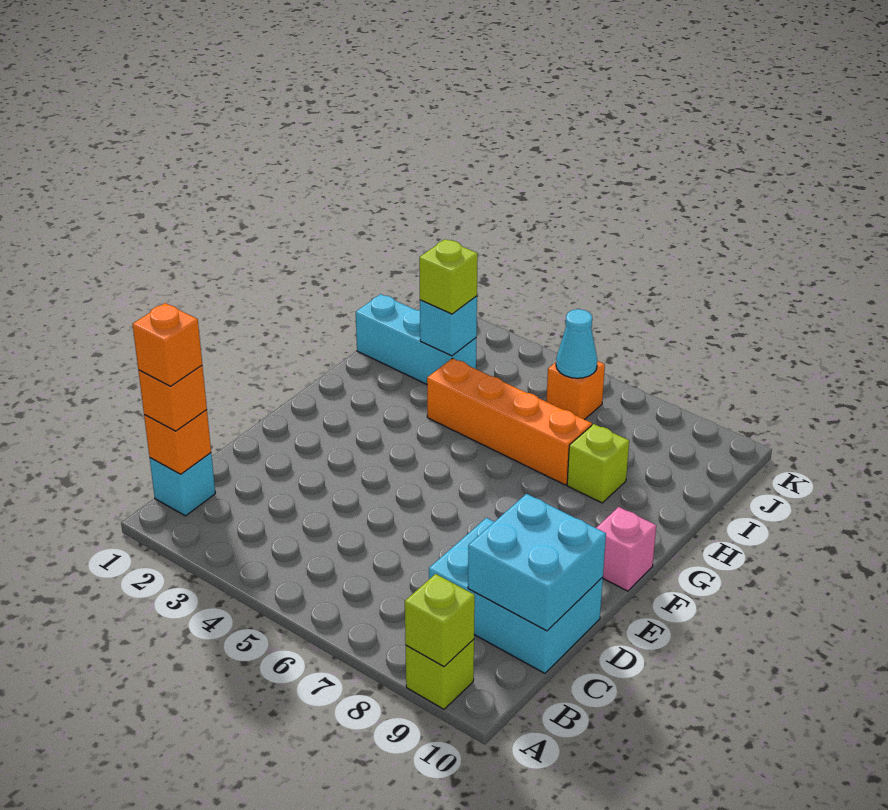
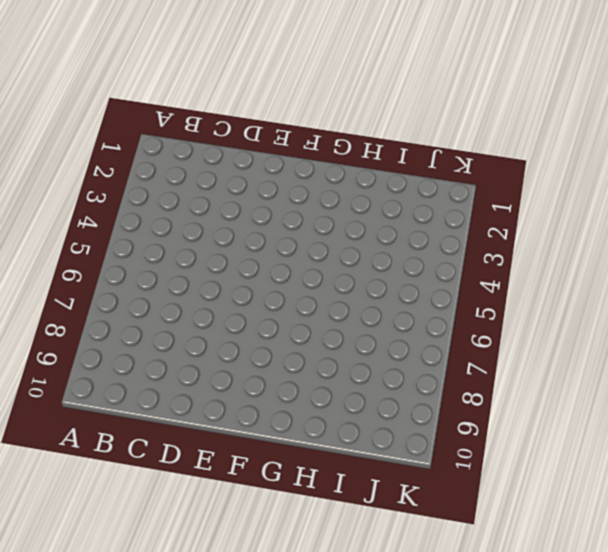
none -> lime brick A9 level 1
none -> cyan brick B1 level 1
none -> cyan brick C8:D10 level 1

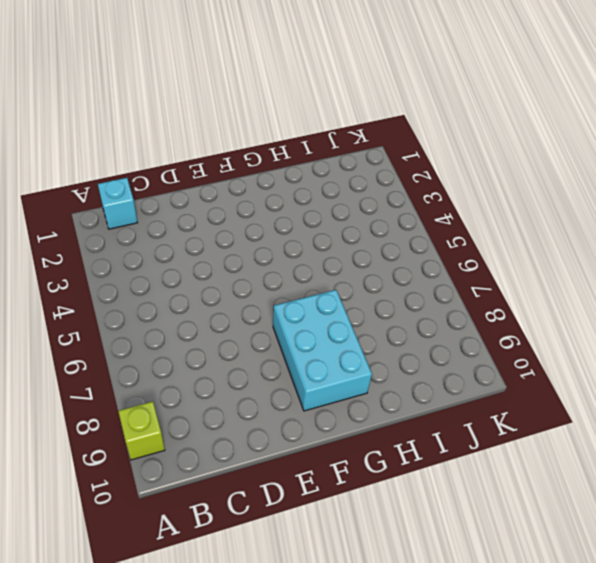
cyan brick F7:G9 level 1 -> cyan brick C8:D10 level 1
none -> pink brick F10 level 1
none -> orange brick H4:H7 level 1
none -> lime brick H8 level 1

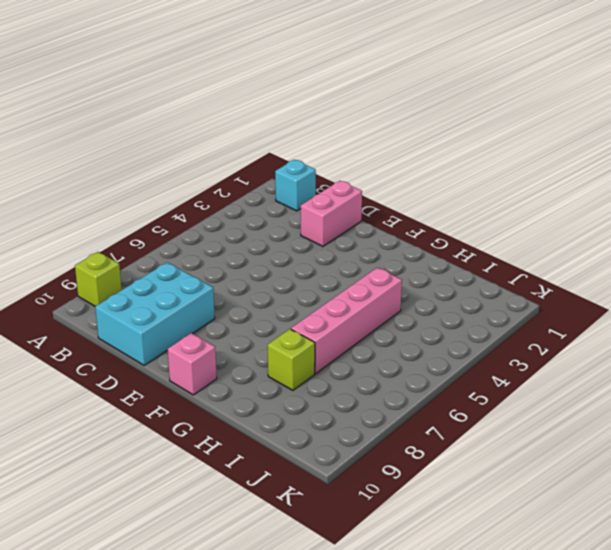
pink brick D1:D2 level 1 -> none
pink brick H4:H7 level 1 -> orange brick H4:H7 level 1
none -> cyan brick I1:I3 level 1
none -> orange brick J6 level 1
none -> lime brick A9 level 2

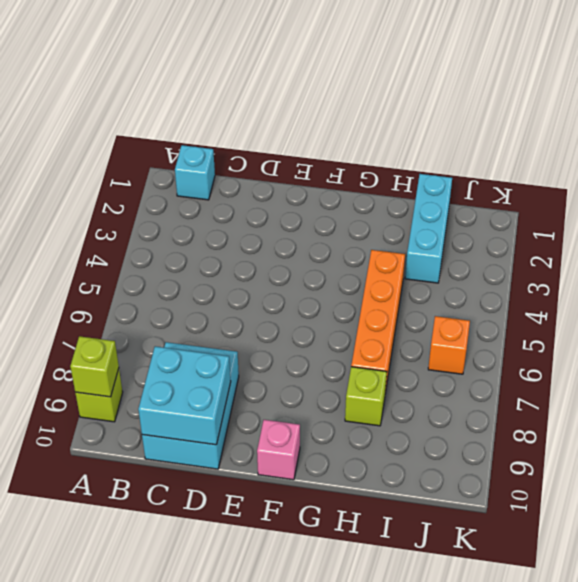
none -> orange brick B1 level 2
none -> cyan brick I3 level 2
none -> cyan cone J6 level 2

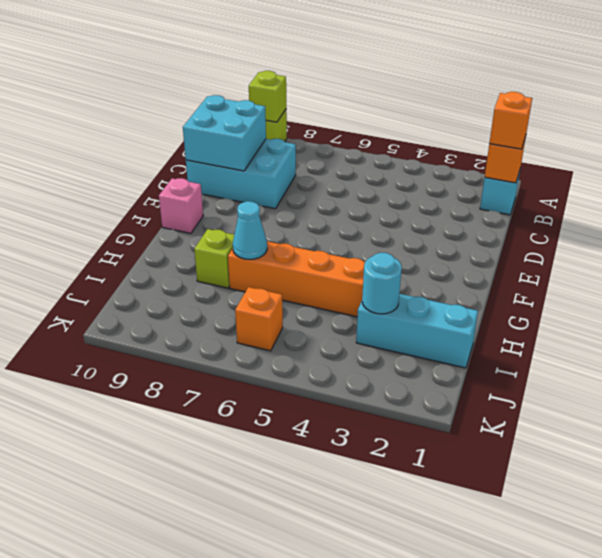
cyan cone H7 level 2 -> cyan cone J6 level 2
cyan round brick I3 level 2 -> cyan brick I3 level 2
none -> lime brick I3 level 3
none -> orange brick B1 level 4

